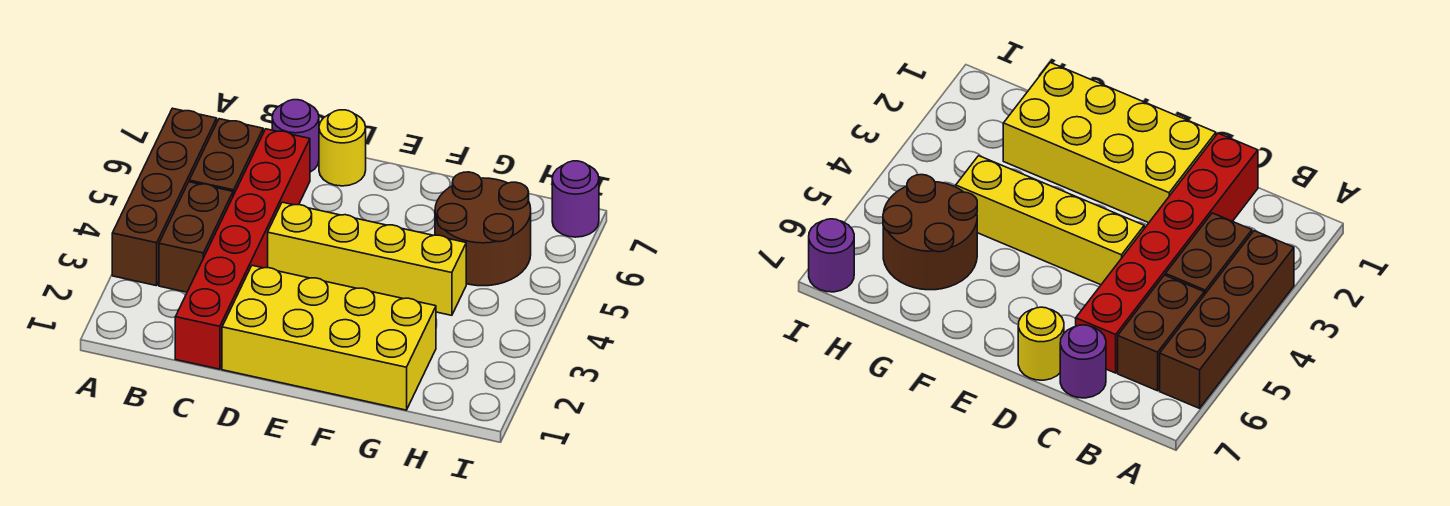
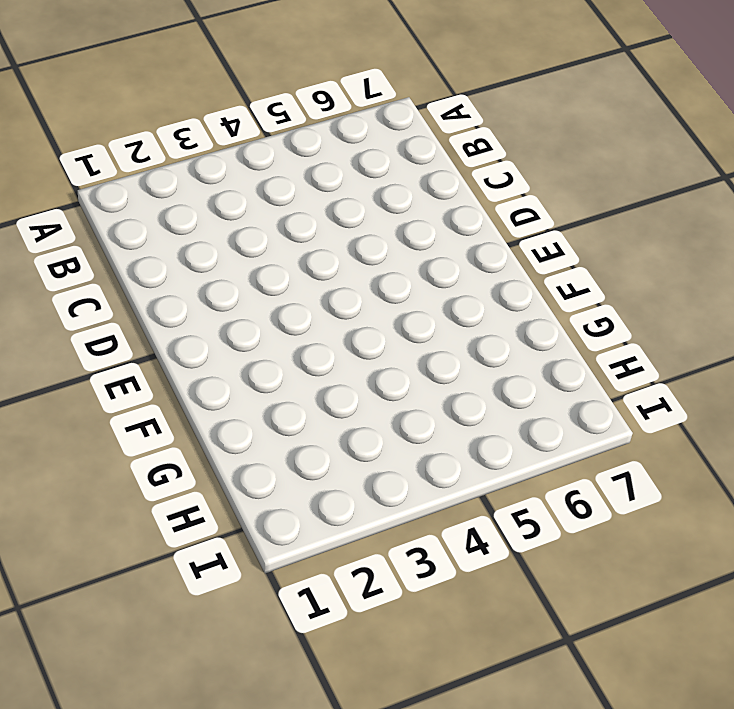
none -> brown brick A3:A6 level 1
none -> brown brick B3:B4 level 1

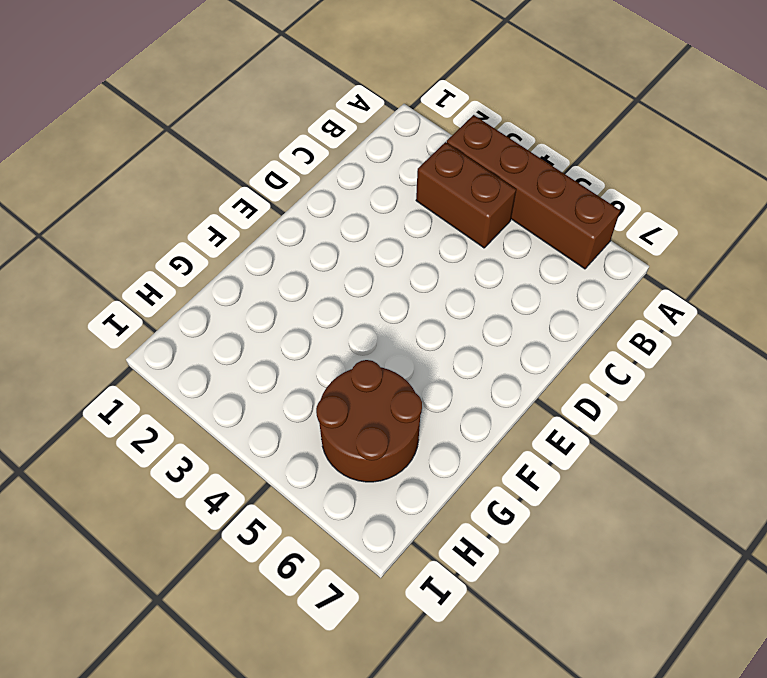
none -> brown brick B5:B6 level 1
none -> red brick C1:C6 level 1

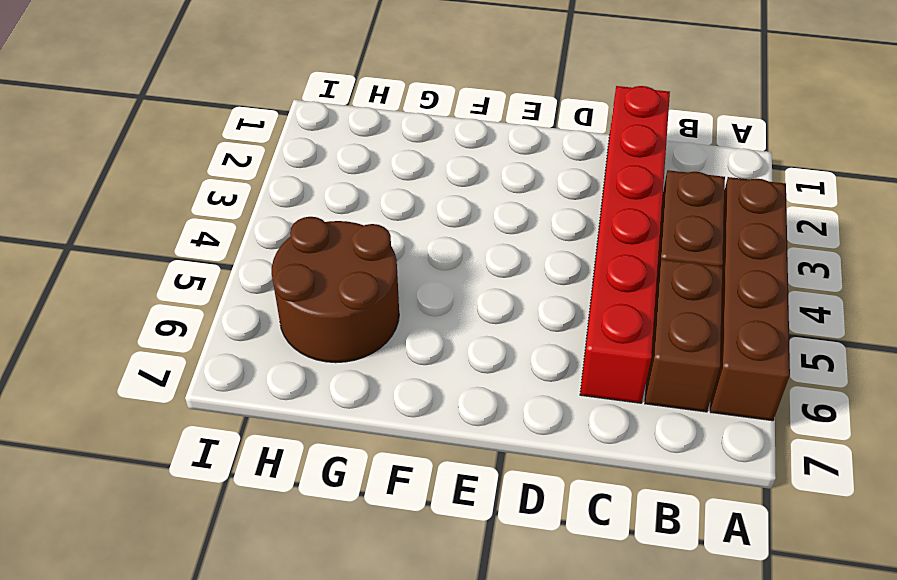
none -> purple round brick C7 level 1
none -> yellow brick D1:G2 level 1

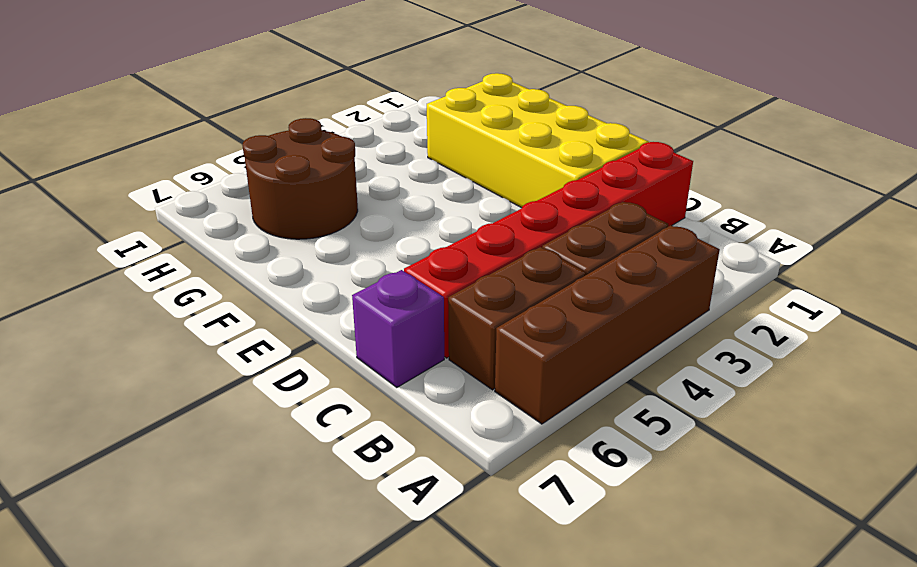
purple brick C7 level 1 -> purple round brick C7 level 1
none -> yellow brick D4:G4 level 1
none -> yellow round brick D7 level 1

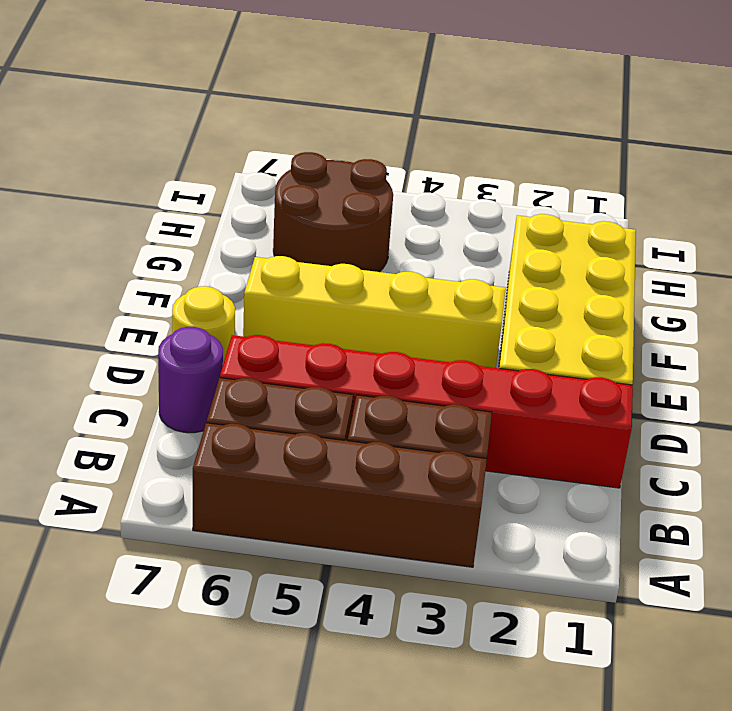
yellow brick E3:E6 level 1 -> yellow brick D4:G4 level 1
none -> purple round brick I7 level 1

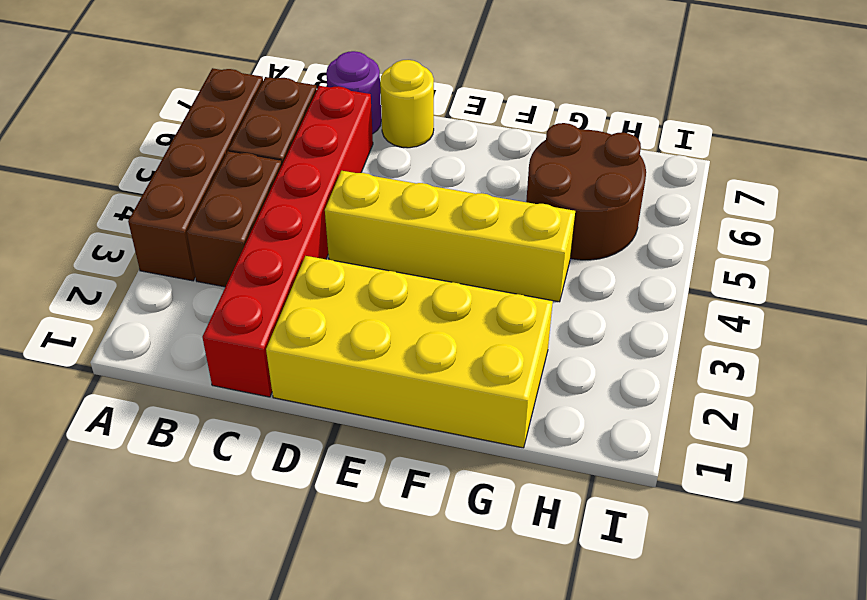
none -> purple round brick I7 level 1

